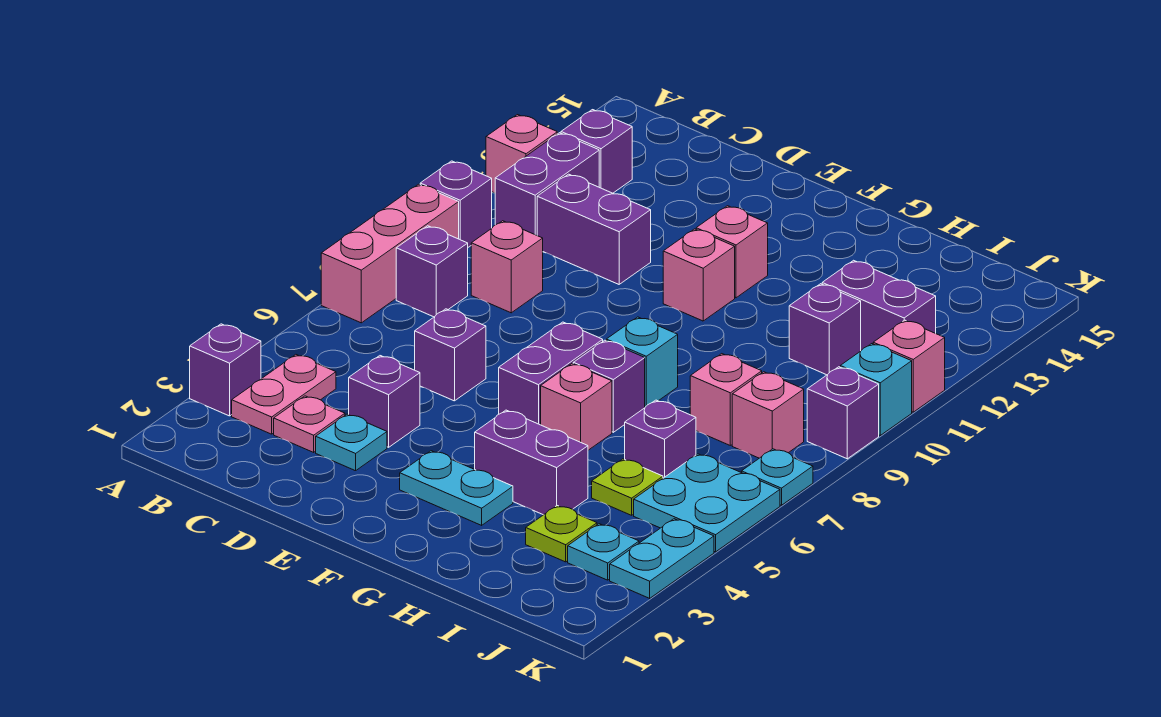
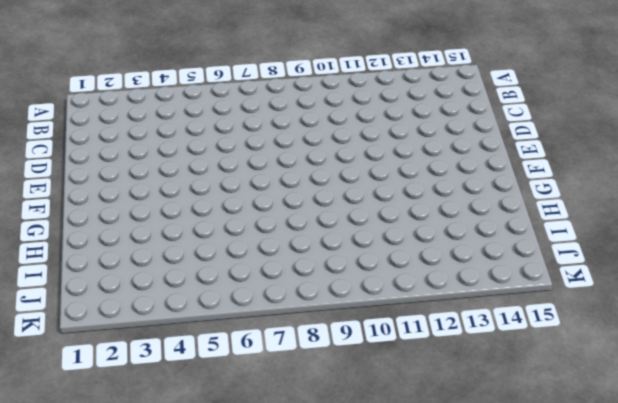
none -> purple brick A3 level 1
none -> pink brick A7:A9 level 1
none -> purple brick A10 level 1
none -> pink brick A12 level 1

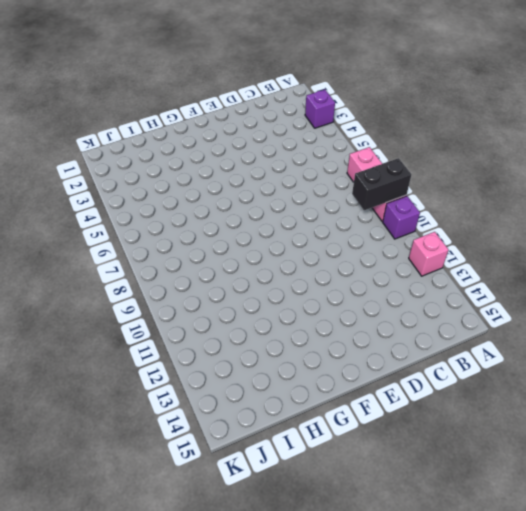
black brick A9:B9 level 2 -> none
none -> pink plate B3:B4 level 1
none -> purple brick B8 level 1
none -> purple brick B11:B12 level 1
none -> purple brick B13 level 1

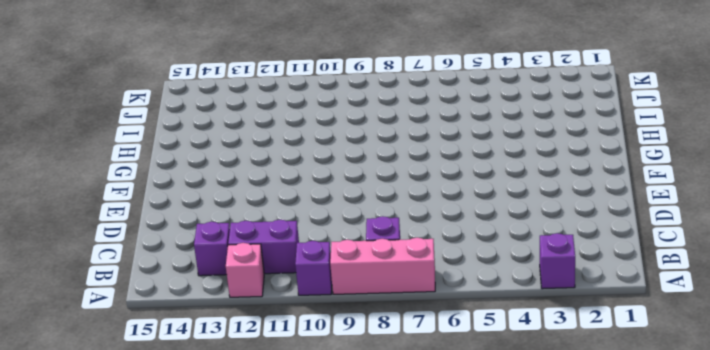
none -> pink plate B3:B4 level 1
none -> pink plate C3 level 1
none -> pink brick C9 level 1
none -> purple brick C11:D11 level 1

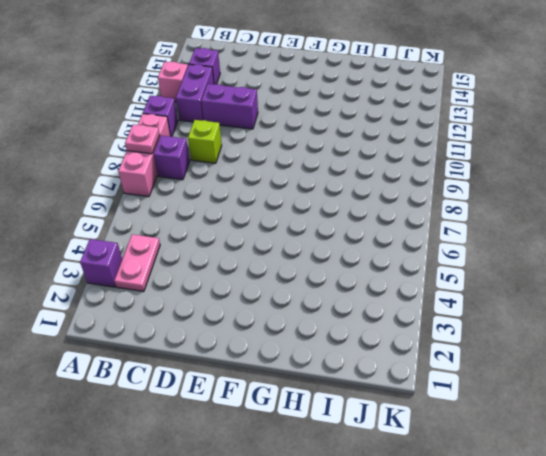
pink plate A8 level 2 -> pink plate C3 level 1
lime brick C9 level 1 -> pink brick C9 level 1
none -> cyan plate D3 level 1
none -> purple brick D4 level 1
none -> purple brick D6 level 1
none -> cyan plate F3:G3 level 1

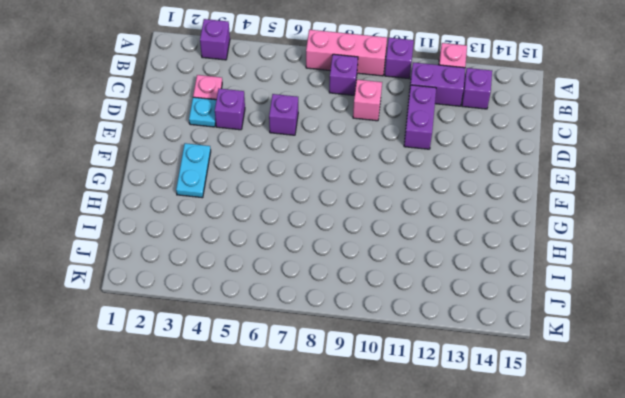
none -> pink plate B3:B4 level 1
none -> purple brick F6:F7 level 1
none -> pink brick F11 level 1
none -> pink brick F12 level 1

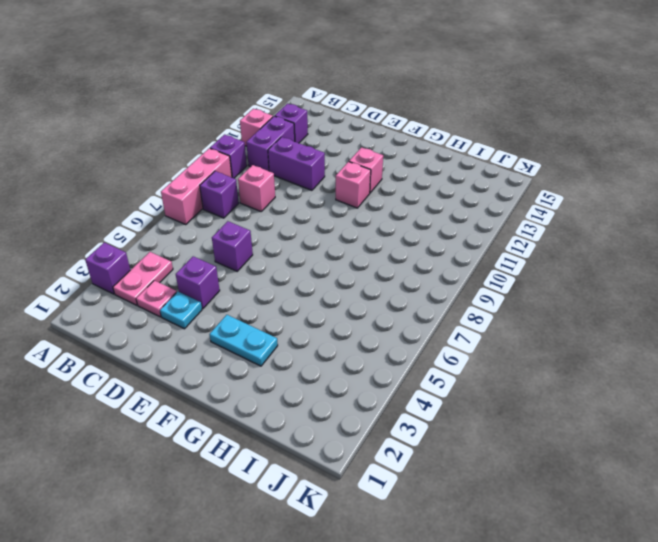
none -> purple brick F6:F7 level 1
none -> purple brick G4:H4 level 1
none -> pink brick G6 level 1
none -> purple brick G7 level 1

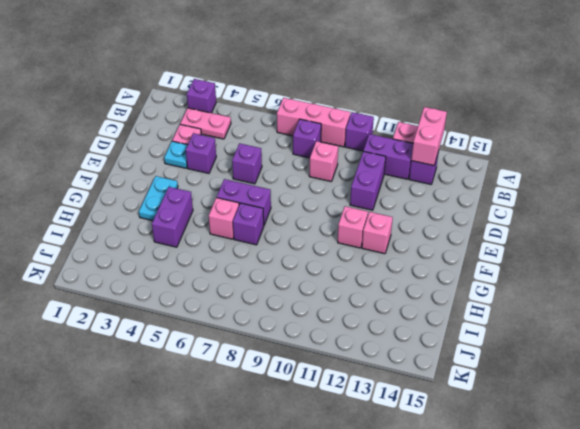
pink brick A13:B13 level 2 -> none
none -> cyan brick G8 level 1
none -> lime plate I3 level 1
none -> lime plate I5 level 1
none -> purple brick I6 level 1

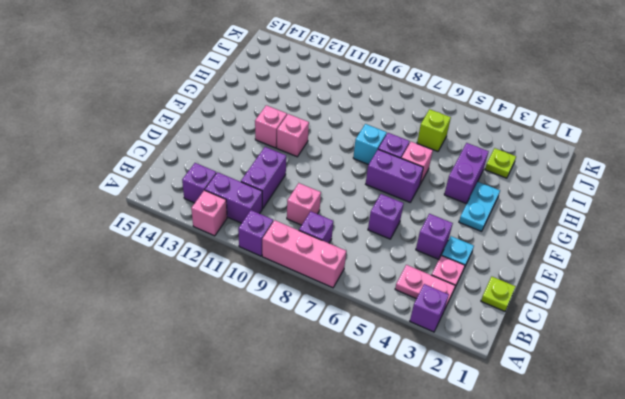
lime plate C1 level 1 -> lime plate I5 level 1
lime brick I6 level 1 -> purple brick I6 level 1
none -> pink brick I8 level 1
none -> purple brick I11 level 1
none -> purple brick I12:J12 level 1
none -> cyan plate J3 level 1

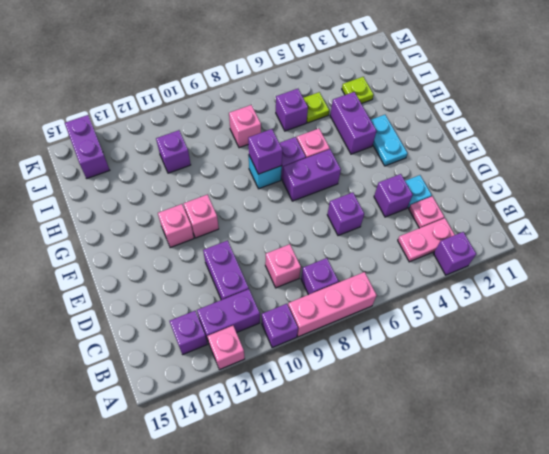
purple brick G8 level 2 -> purple brick K9 level 1
purple brick J14:K14 level 1 -> purple brick I12:J12 level 1
none -> cyan plate J3 level 1
none -> cyan plate J5:K6 level 1
none -> pink brick J8 level 1
none -> cyan plate K3:K4 level 1

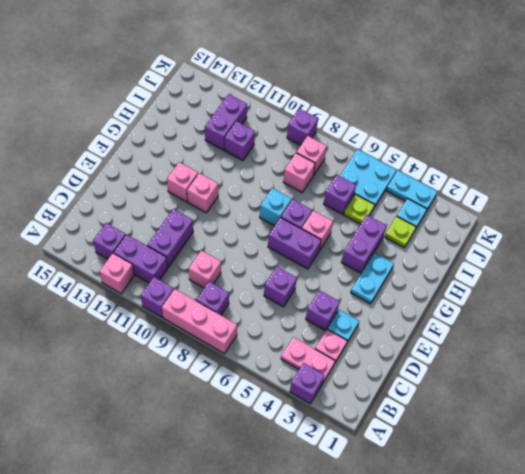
none -> cyan plate K7 level 1
none -> cyan brick K10 level 1
none -> pink brick K11 level 1

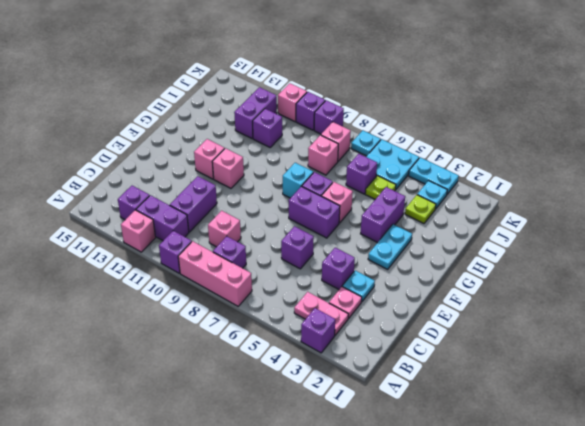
purple brick K10 level 1 -> cyan brick K10 level 1

